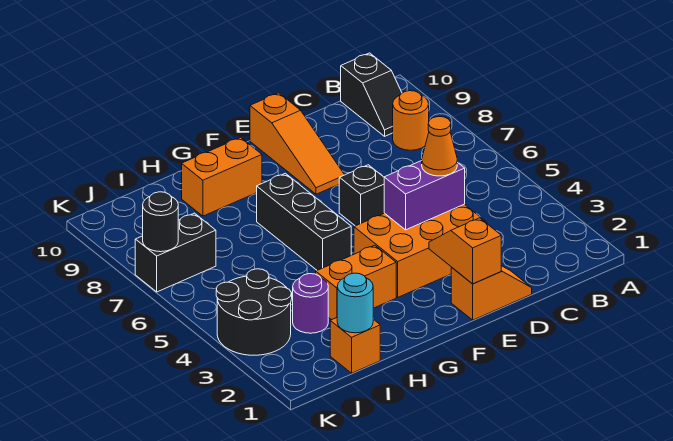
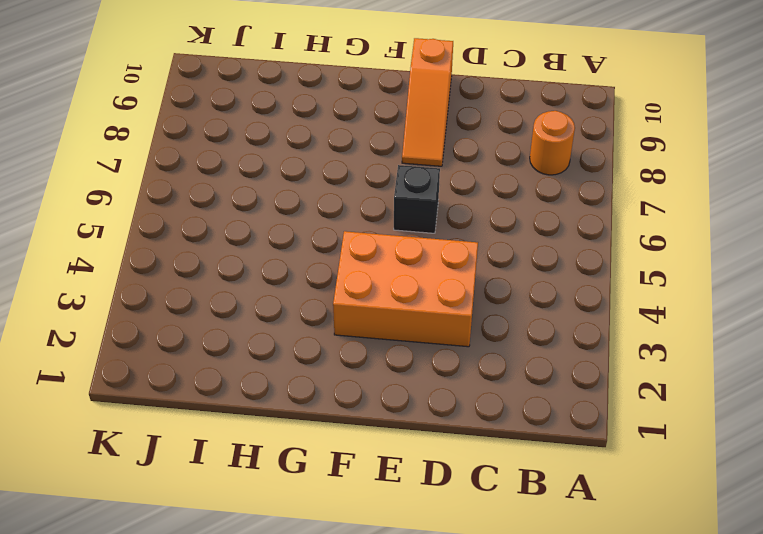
none -> black slope B9:B10 level 1 top 10
none -> orange slope D1:E1 level 1 top E
none -> orange brick G3:H3 level 1

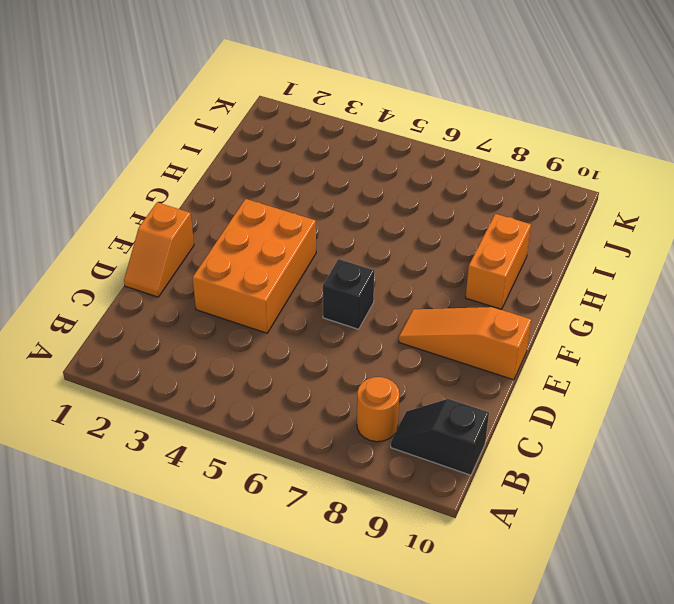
none -> orange brick G3:H3 level 1
none -> black brick G5:G7 level 1
none -> orange brick I1 level 1

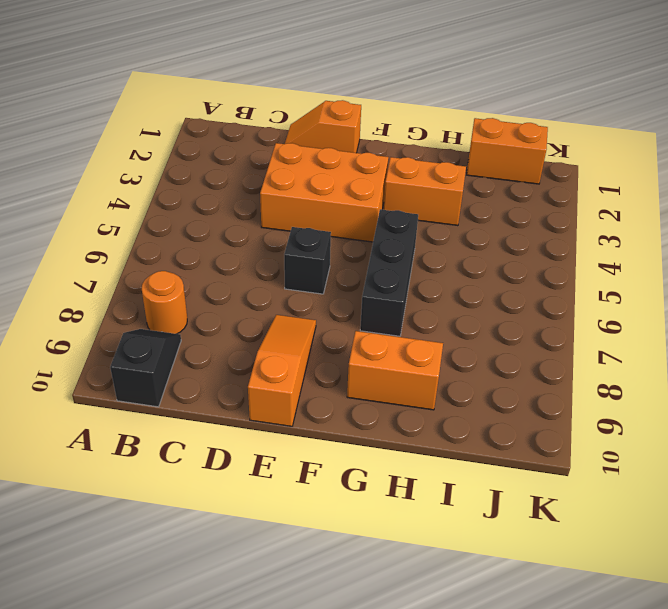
orange brick I1:J1 level 1 -> orange brick I1 level 1
none -> purple round brick I3 level 1
none -> black round brick J3:K4 level 1
none -> black brick J7:K7 level 1

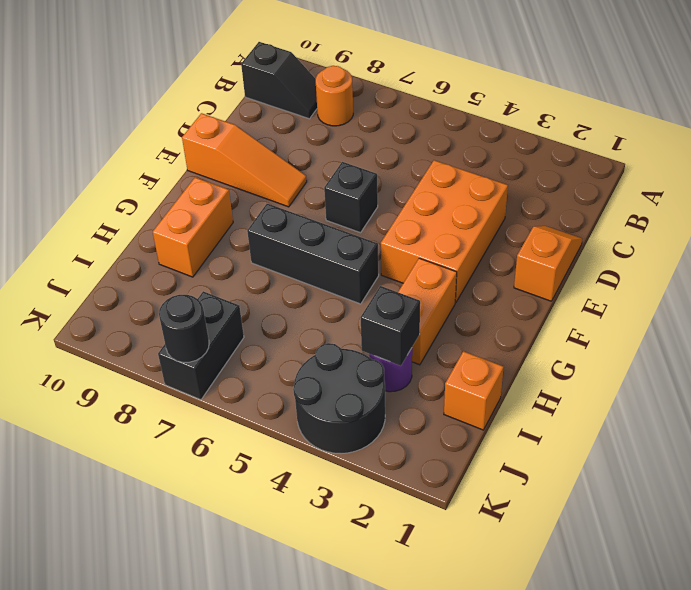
black brick I3 level 2 -> none
none -> purple brick D4:E4 level 2
none -> orange slope E1:E2 level 2 top 1
none -> cyan round brick I1 level 2

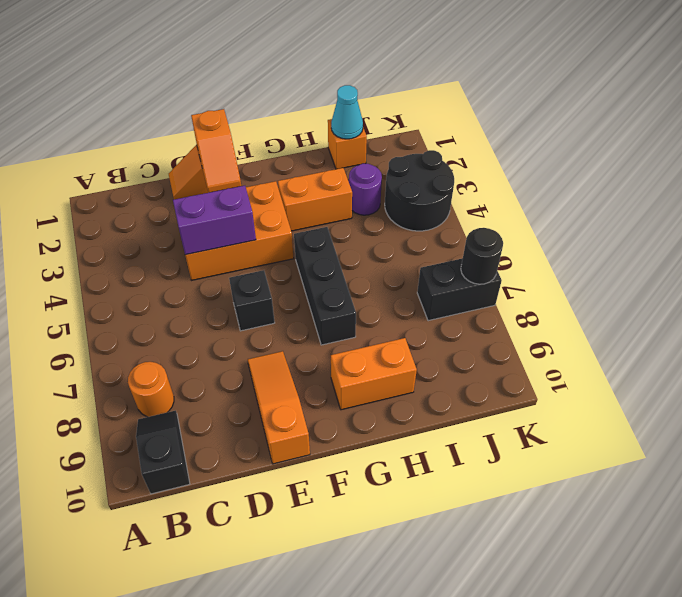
cyan cone I1 level 2 -> cyan round brick I1 level 2
none -> orange cone D4 level 3

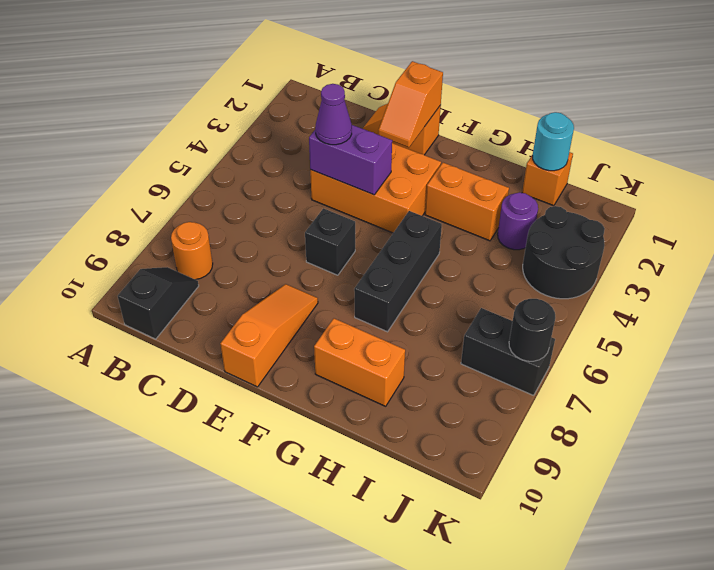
purple cone D4 level 3 -> orange cone D4 level 3

